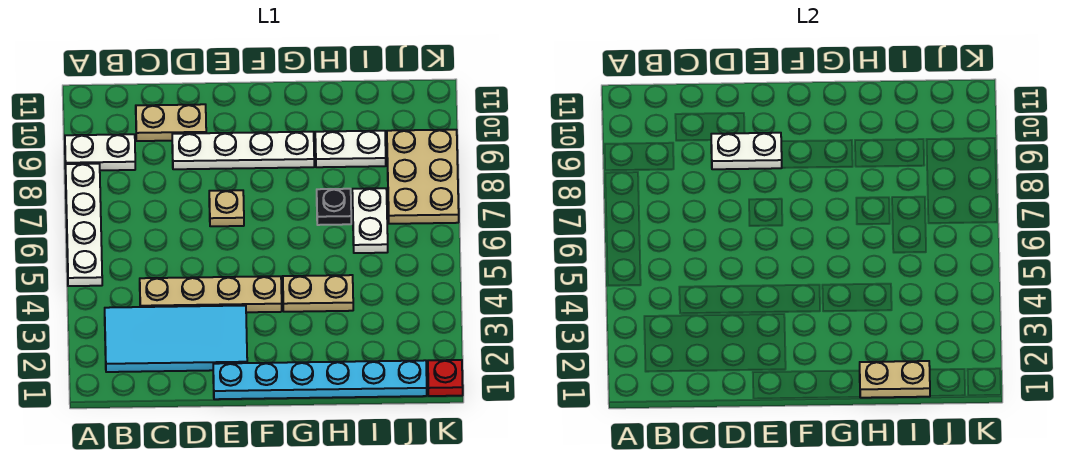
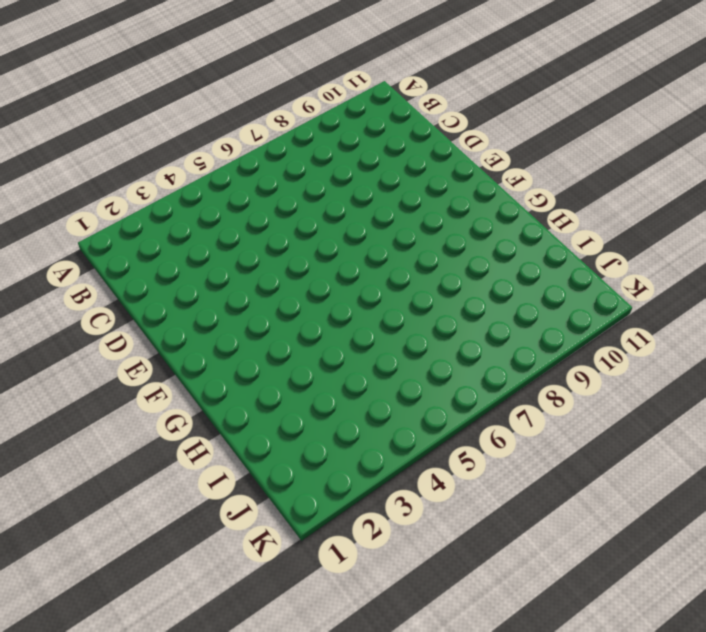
none -> white plate A5:A8 level 1
none -> white plate A9:B9 level 1
none -> cyan tile B2:E3 level 1

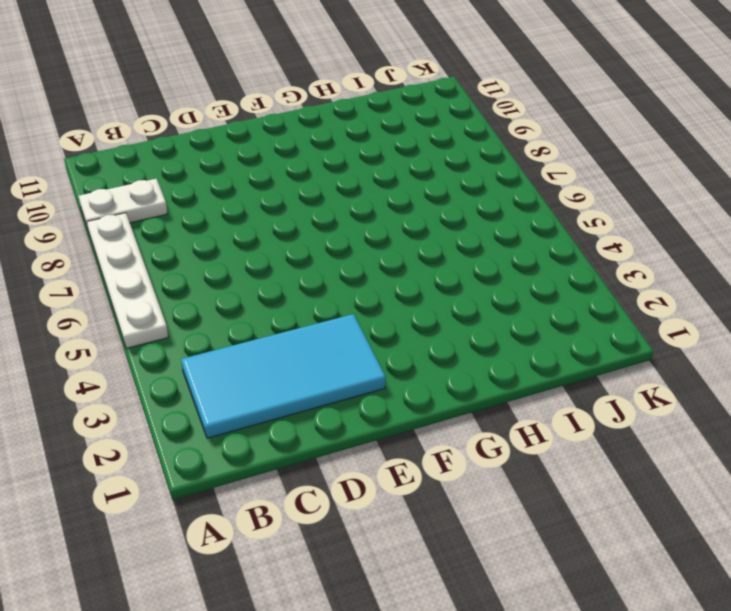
none -> tan plate C4:F4 level 1
none -> tan plate C10:D10 level 1
none -> white plate D9:G9 level 1

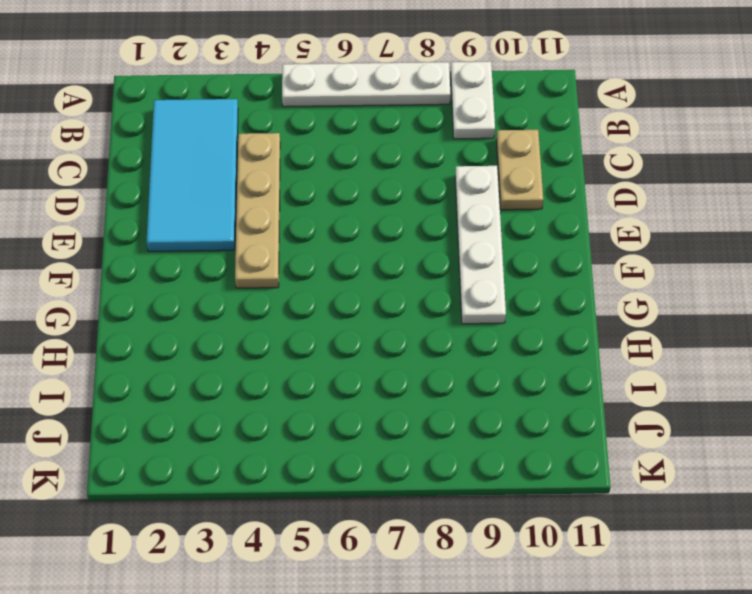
none -> cyan plate E1:J1 level 1
none -> tan plate E7 level 1
none -> tan plate G4:H4 level 1

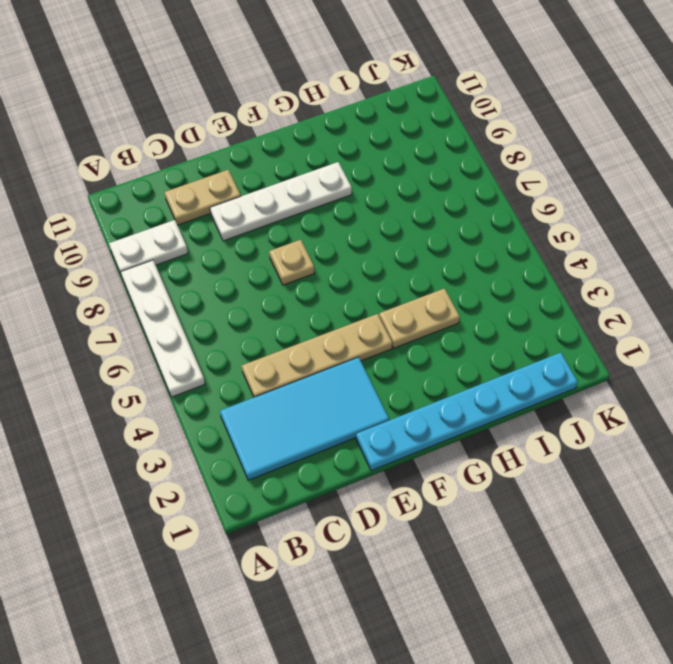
none -> black plate H7 level 1
none -> white plate H9:I9 level 1
none -> white plate I6:I7 level 1

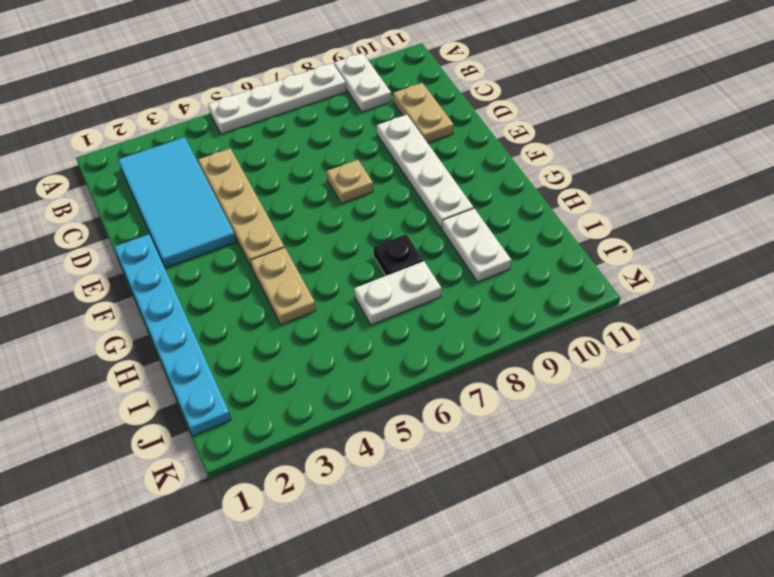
none -> tan plate J7:K9 level 1
none -> red plate K1 level 1
none -> white plate D9:E9 level 2

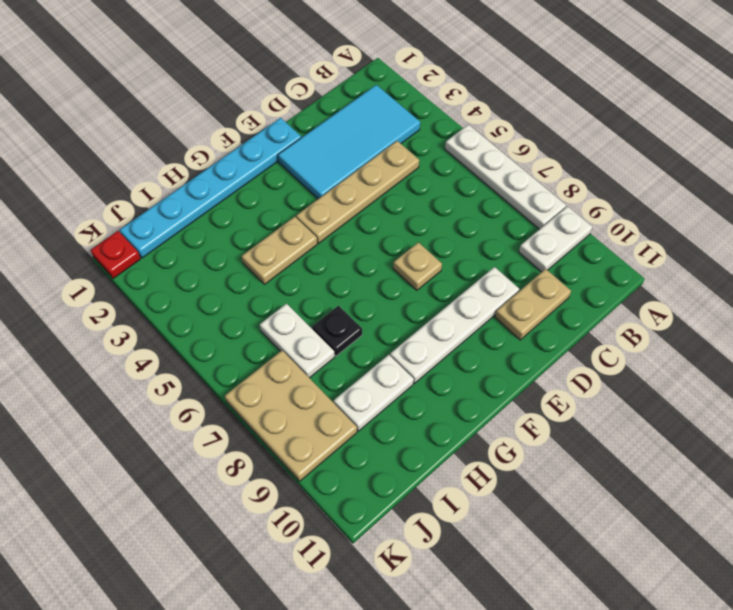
none -> white plate D9:E9 level 2
none -> tan plate H1:I1 level 2

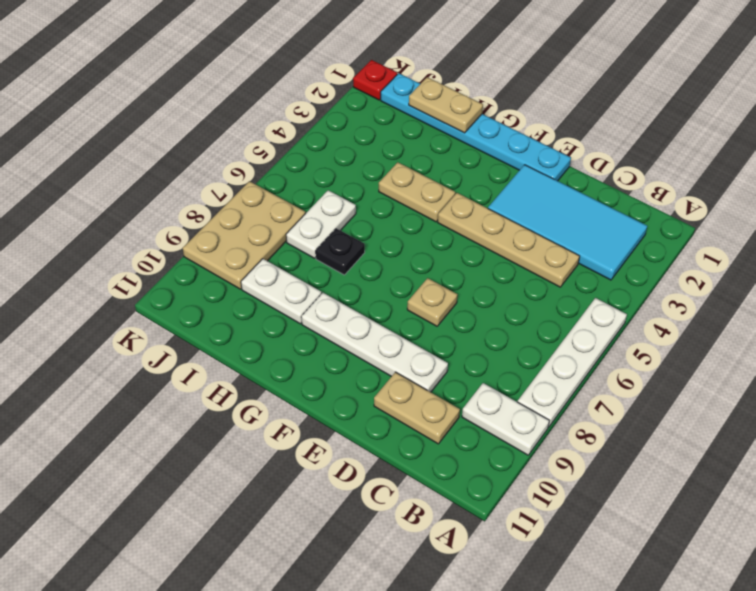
none -> white plate D9:E9 level 2

